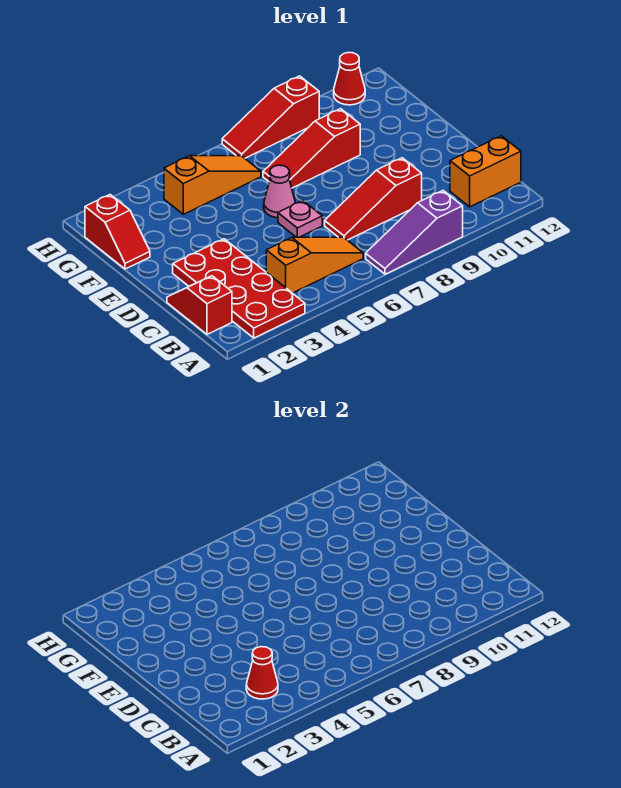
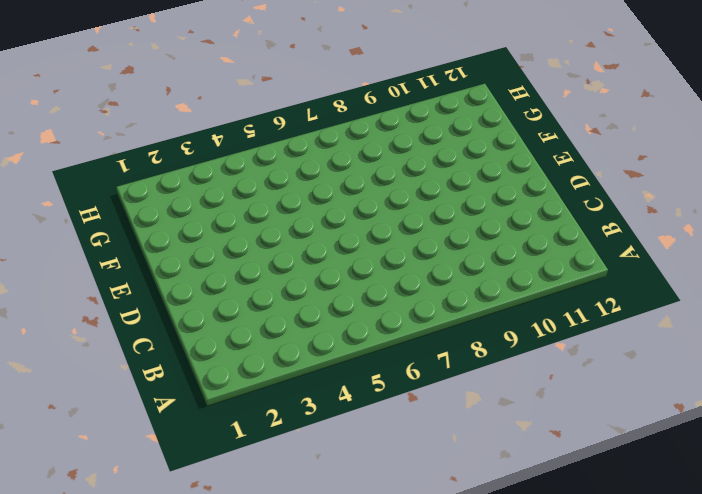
none -> red plate A2:D3 level 1
none -> purple slope A7:A9 level 1 top 9
none -> red slope B1:C1 level 1 top B

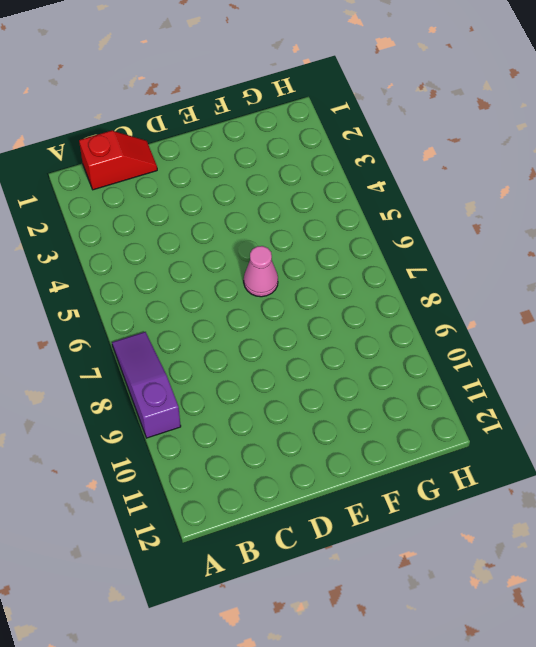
none -> red plate A2:D3 level 1
none -> orange slope B4:B6 level 1 top 4
none -> orange brick B11:B12 level 1

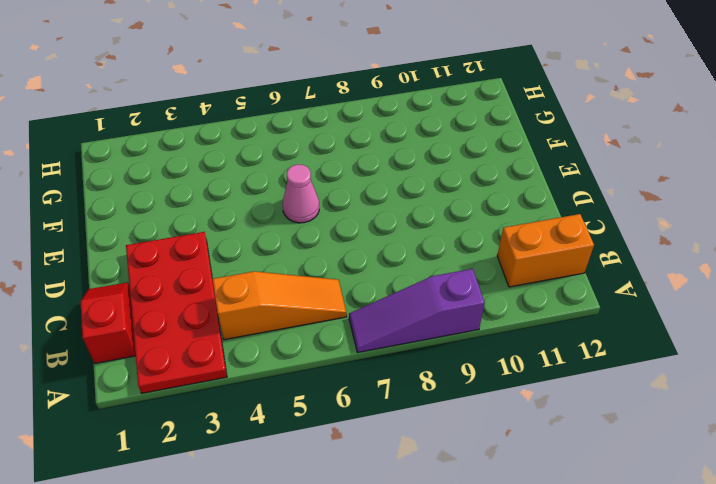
none -> red slope C7:C9 level 1 top 9
none -> pink plate D6 level 1
none -> red slope F1:G1 level 1 top G

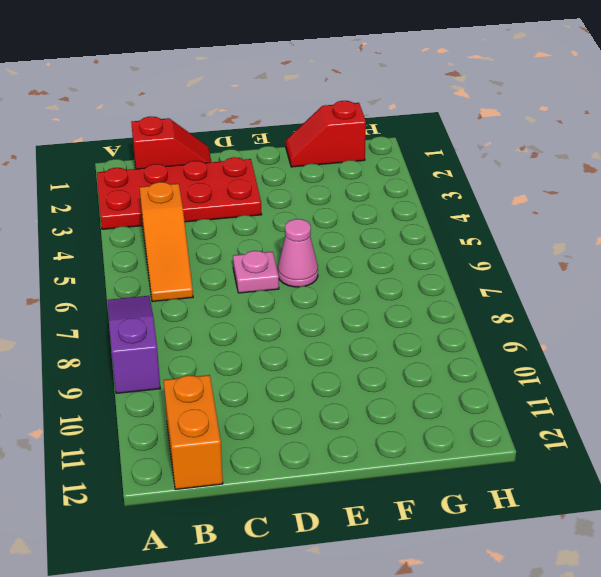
none -> red slope C7:C9 level 1 top 9
none -> red slope F7:F9 level 1 top 9
none -> orange slope G4:G6 level 1 top 4

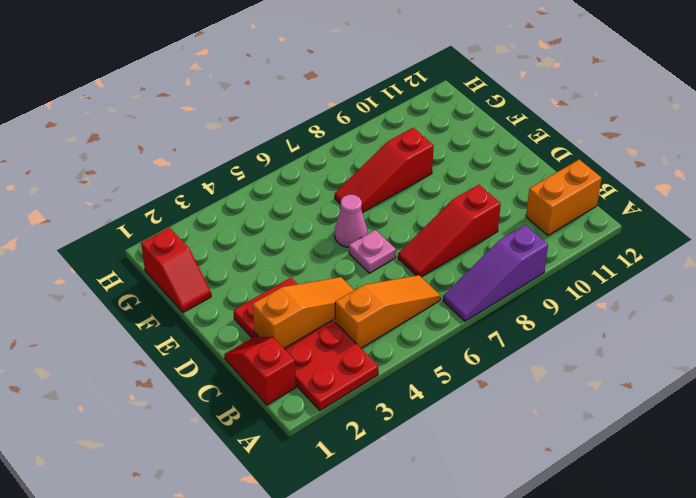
orange slope C2:C4 level 2 top 2 -> orange slope G4:G6 level 1 top 4
none -> red slope H7:H9 level 1 top 9
none -> red cone H11 level 1
none -> red cone B3 level 2

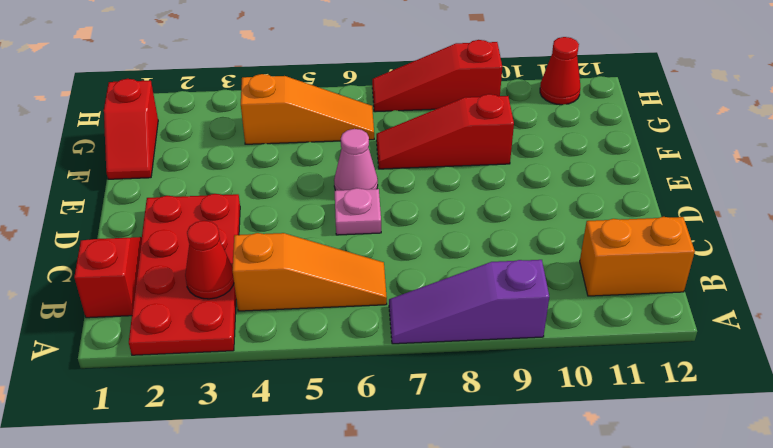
none -> red slope C7:C9 level 1 top 9

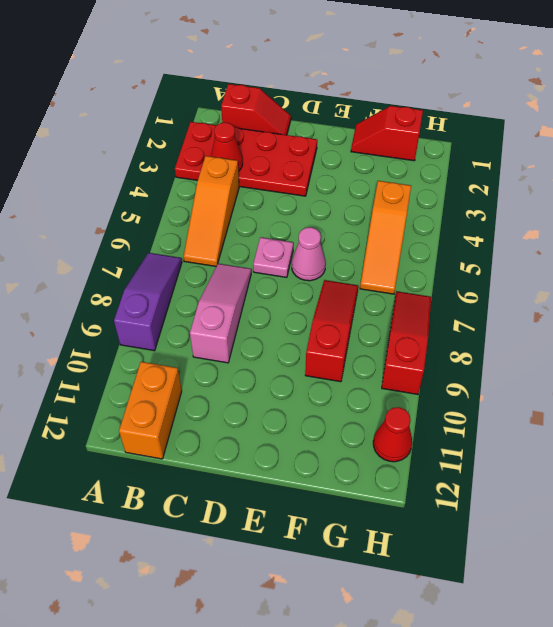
pink slope C7:C9 level 1 top 9 -> red slope C7:C9 level 1 top 9

